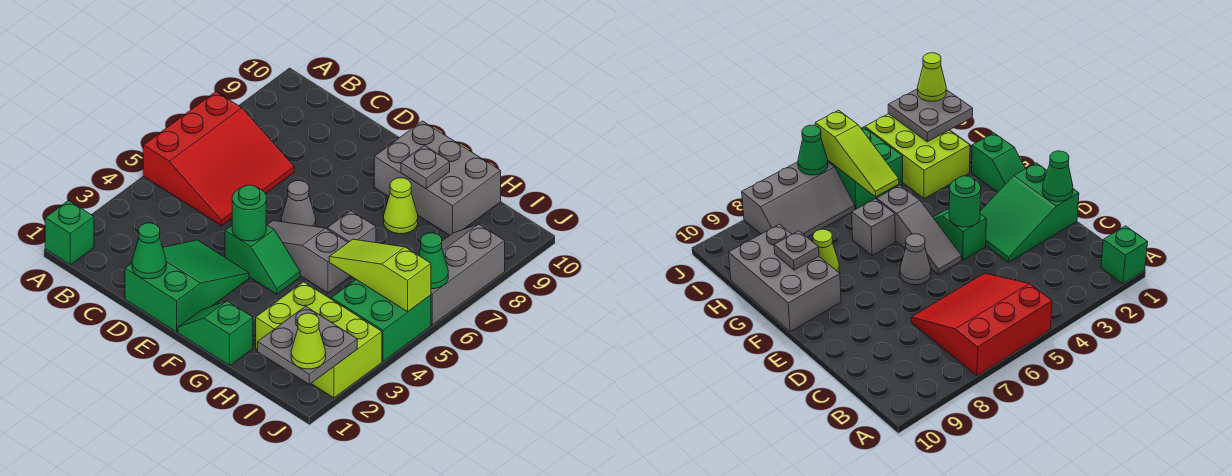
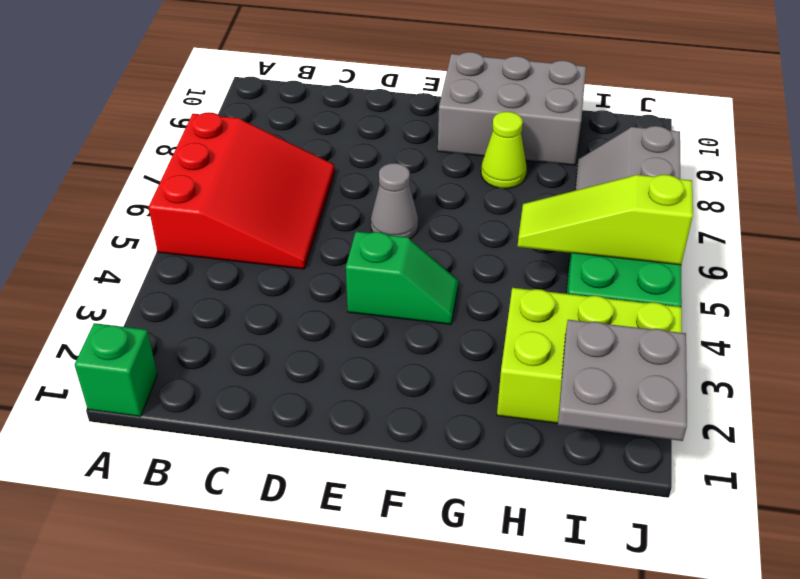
none -> green slope D1:E3 level 1 top 1
none -> grey slope E5:G5 level 1 top G
none -> green slope F1:G1 level 1 top G

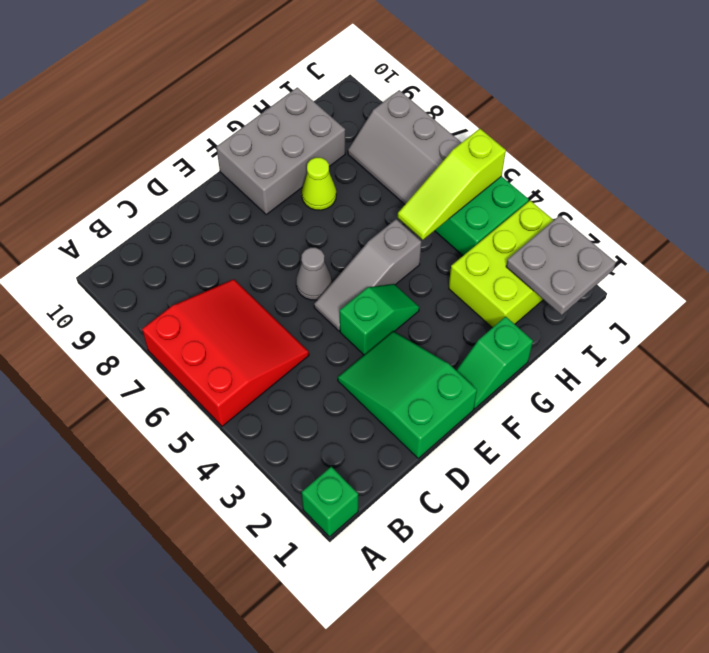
none -> grey brick G6 level 1
none -> green cone D1 level 2
none -> green round brick E4 level 2

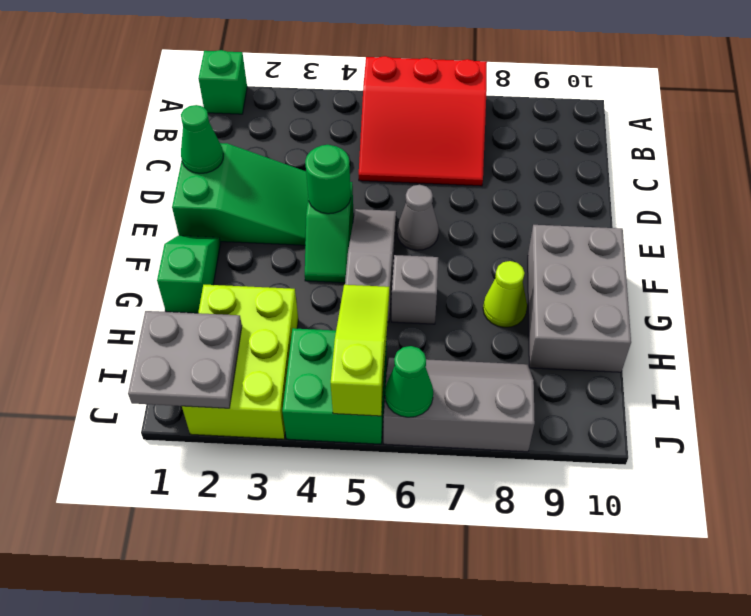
none -> grey plate G9 level 2
none -> lime cone J1 level 3

